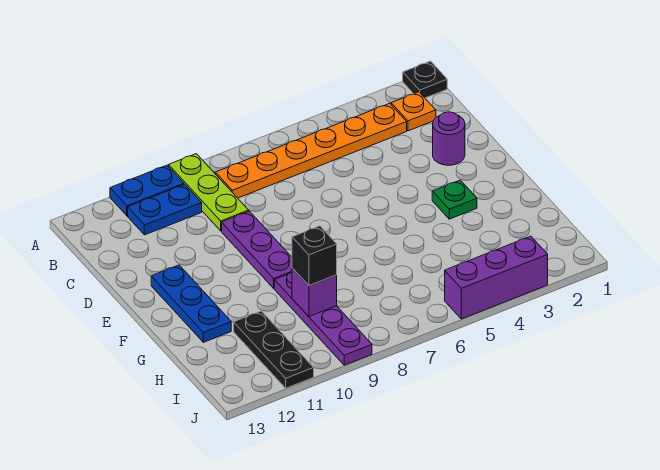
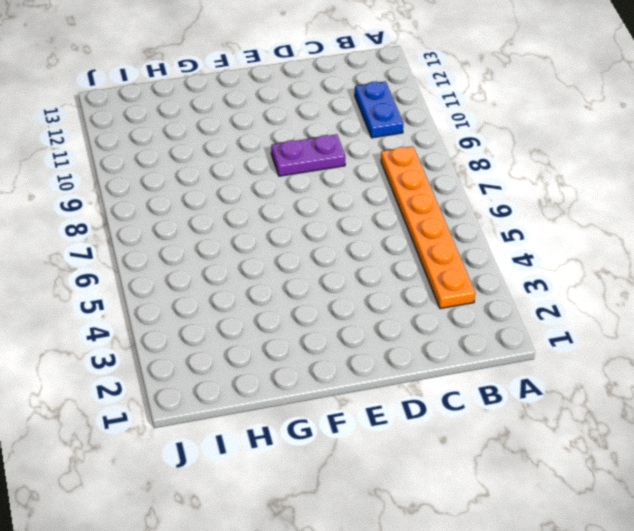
purple plate D9:E9 level 1 -> purple plate D9:F9 level 1
none -> black plate A1 level 1
none -> lime plate A9:C9 level 1
none -> blue plate A10:A11 level 1

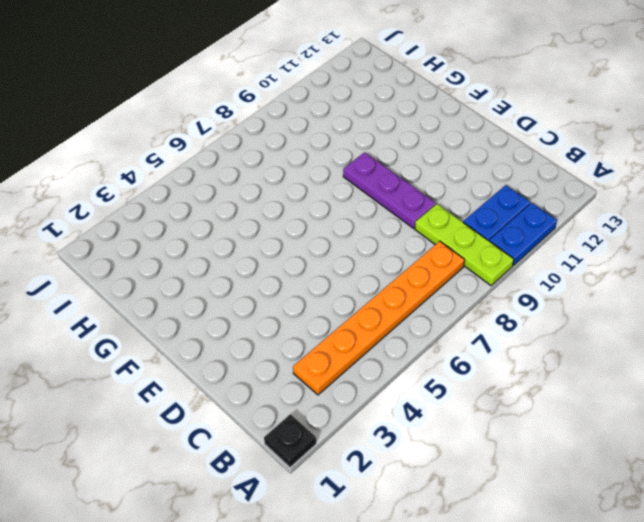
none -> orange plate B2 level 1
none -> purple round brick D2 level 1
none -> blue plate E12:G12 level 1

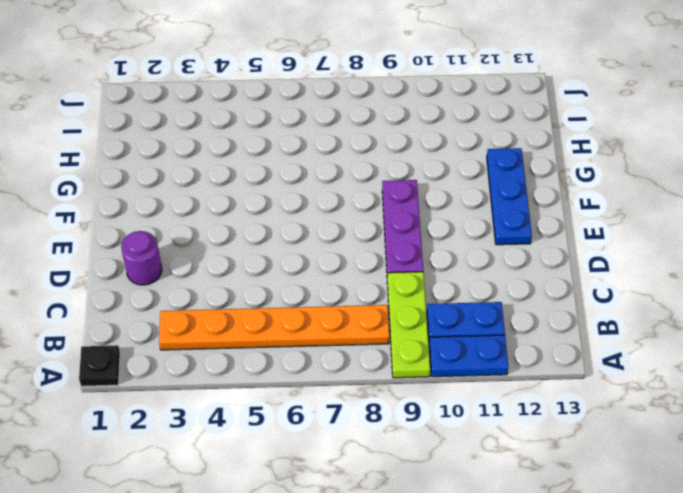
none -> orange plate B2 level 1
none -> green plate F3 level 1
none -> purple plate G9:J9 level 1

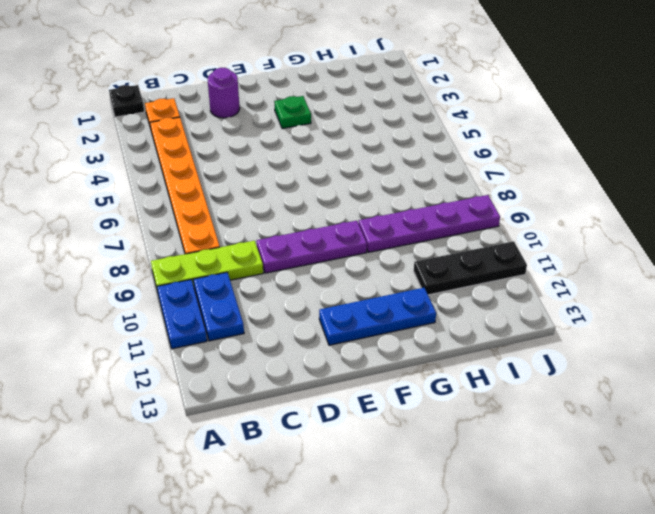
none -> purple brick J3:J5 level 1
none -> purple brick H9 level 2
none -> black brick H9 level 3

